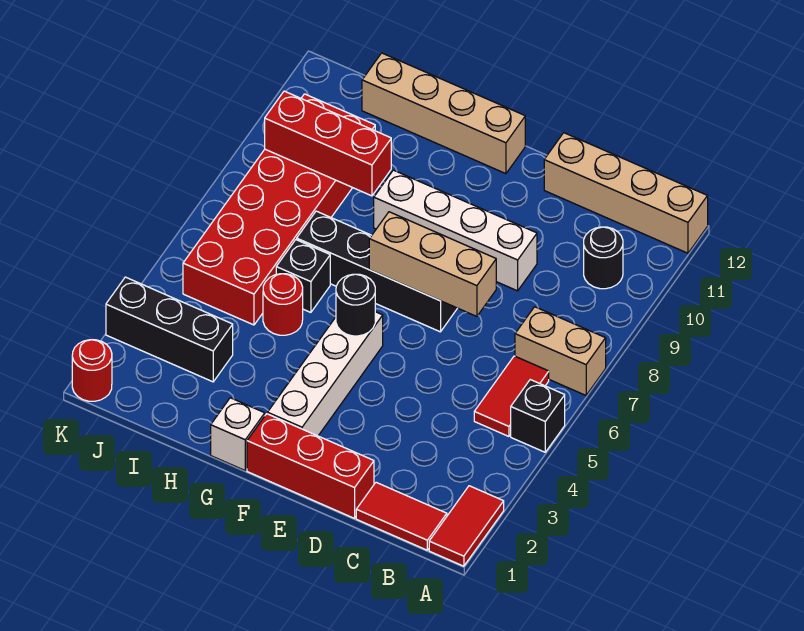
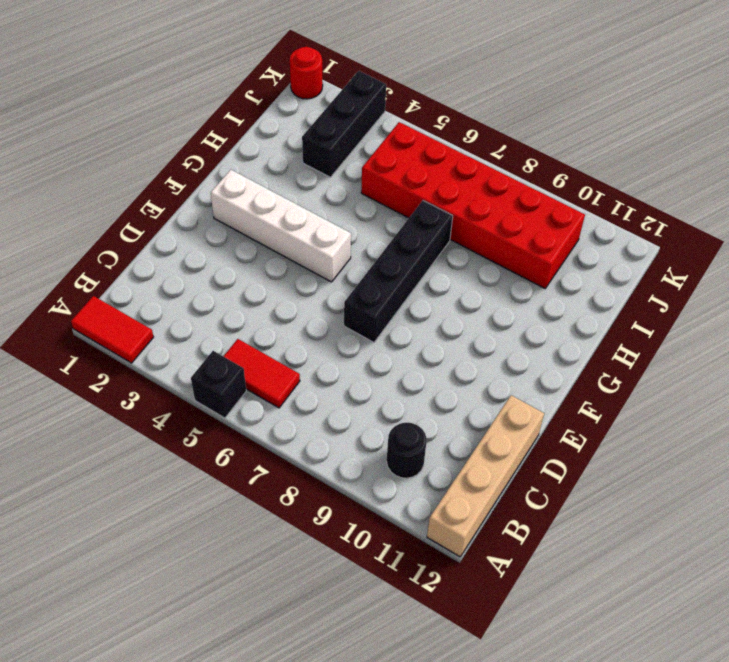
none -> tan brick A7:B7 level 1
none -> red tile B1:C1 level 1
none -> red brick D1:F1 level 1

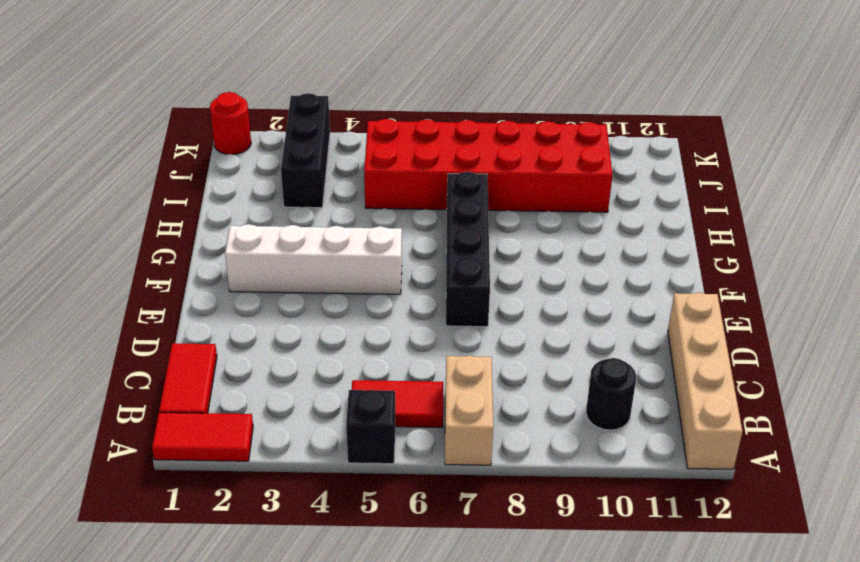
none -> red brick D1:F1 level 1
none -> white brick D9:G9 level 1
none -> tan brick F12:I12 level 1

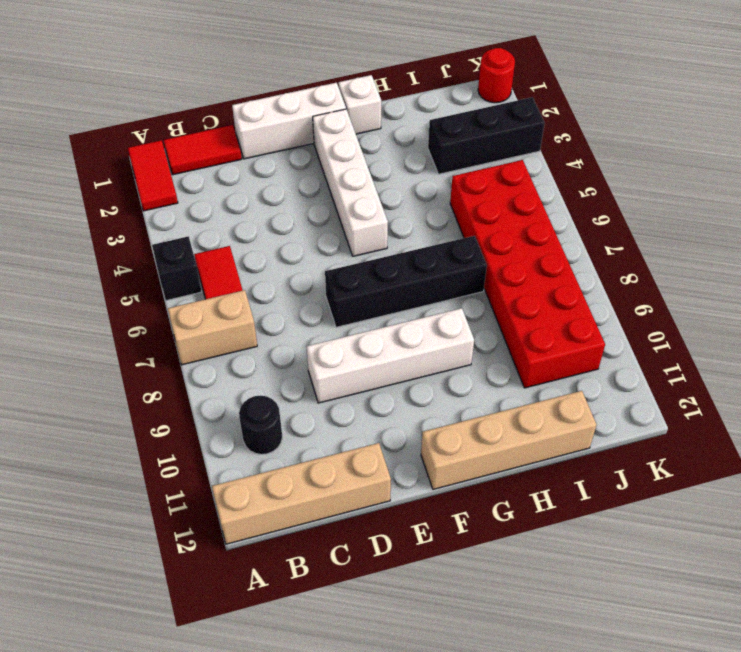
white brick D1:F1 level 1 -> red brick D1:F1 level 1
none -> red round brick H5 level 1
none -> black brick H6 level 1
none -> tan brick D7:F7 level 2

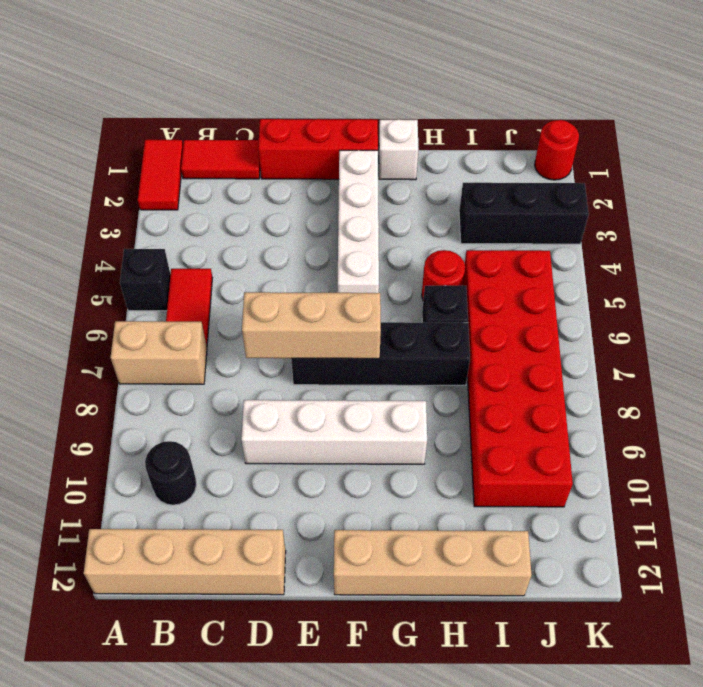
none -> black round brick F5 level 2
none -> red brick H9:J9 level 2

